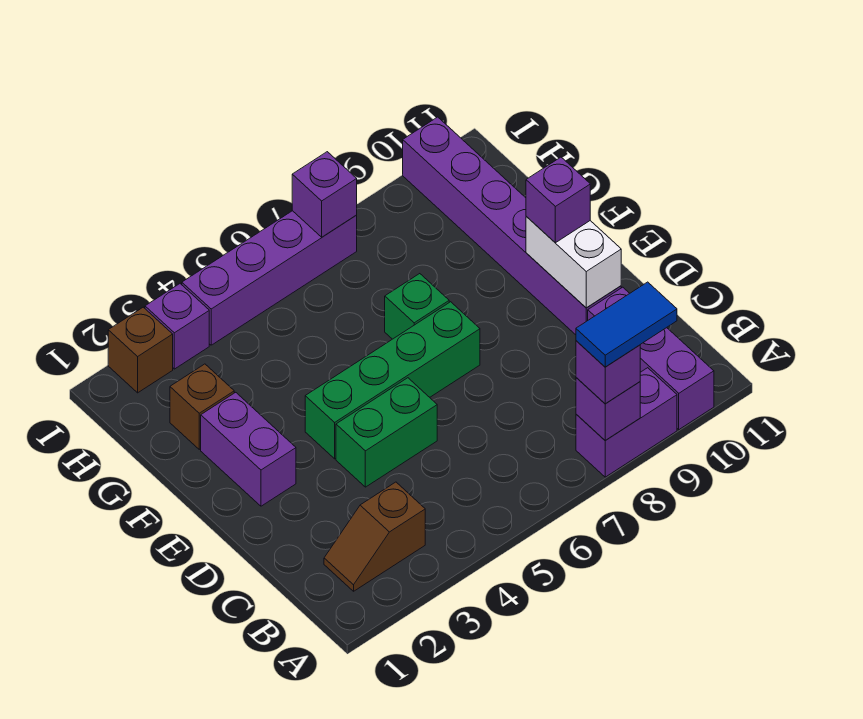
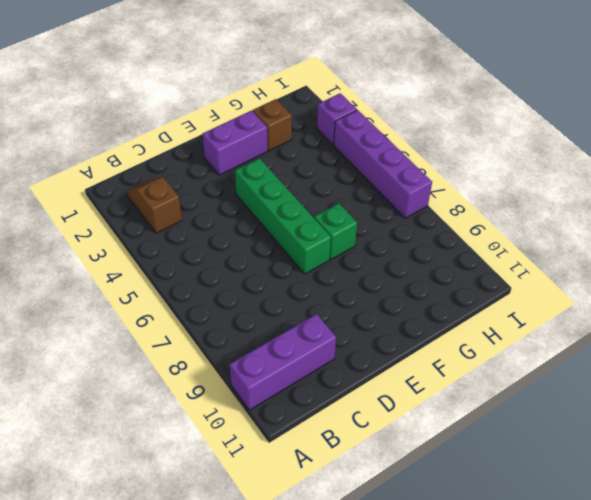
none -> purple brick A8:A9 level 1
none -> green brick D4:D5 level 1
none -> purple brick D10:I10 level 1

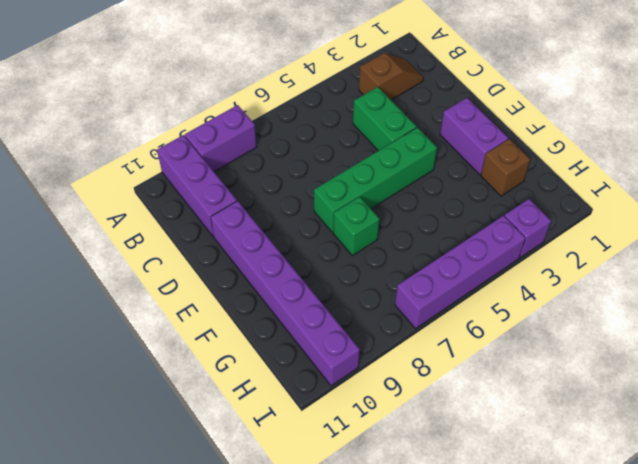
green brick C4:D4 level 1 -> green brick D4:D5 level 1
none -> brown brick I2 level 1
none -> purple brick A8 level 2
none -> white brick D10:E10 level 2

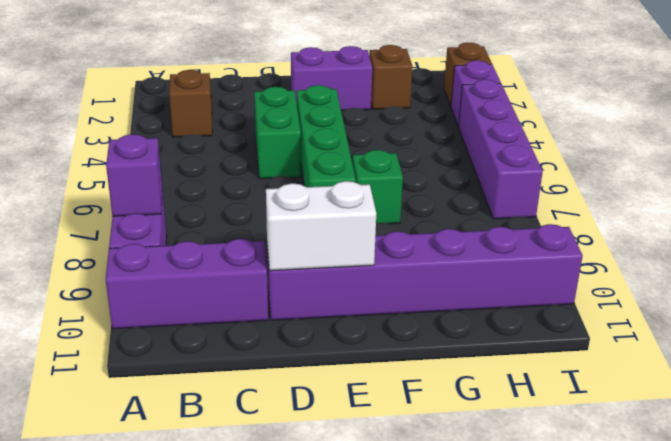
none -> purple brick I7 level 2
none -> purple brick A8 level 3
none -> purple brick E10 level 3

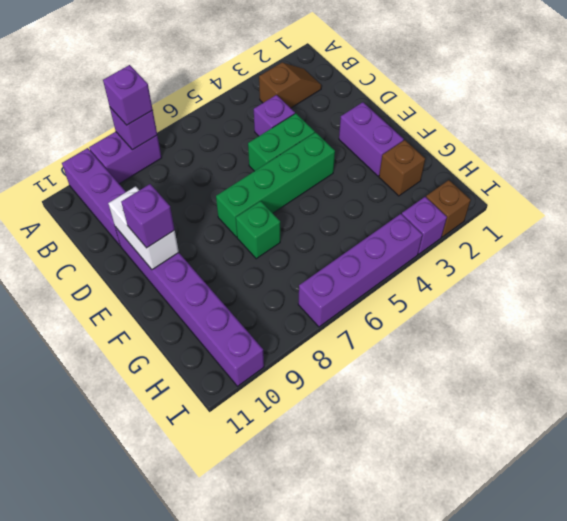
purple brick C4 level 1 -> purple brick I7 level 2
none -> blue tile A8:A9 level 4

